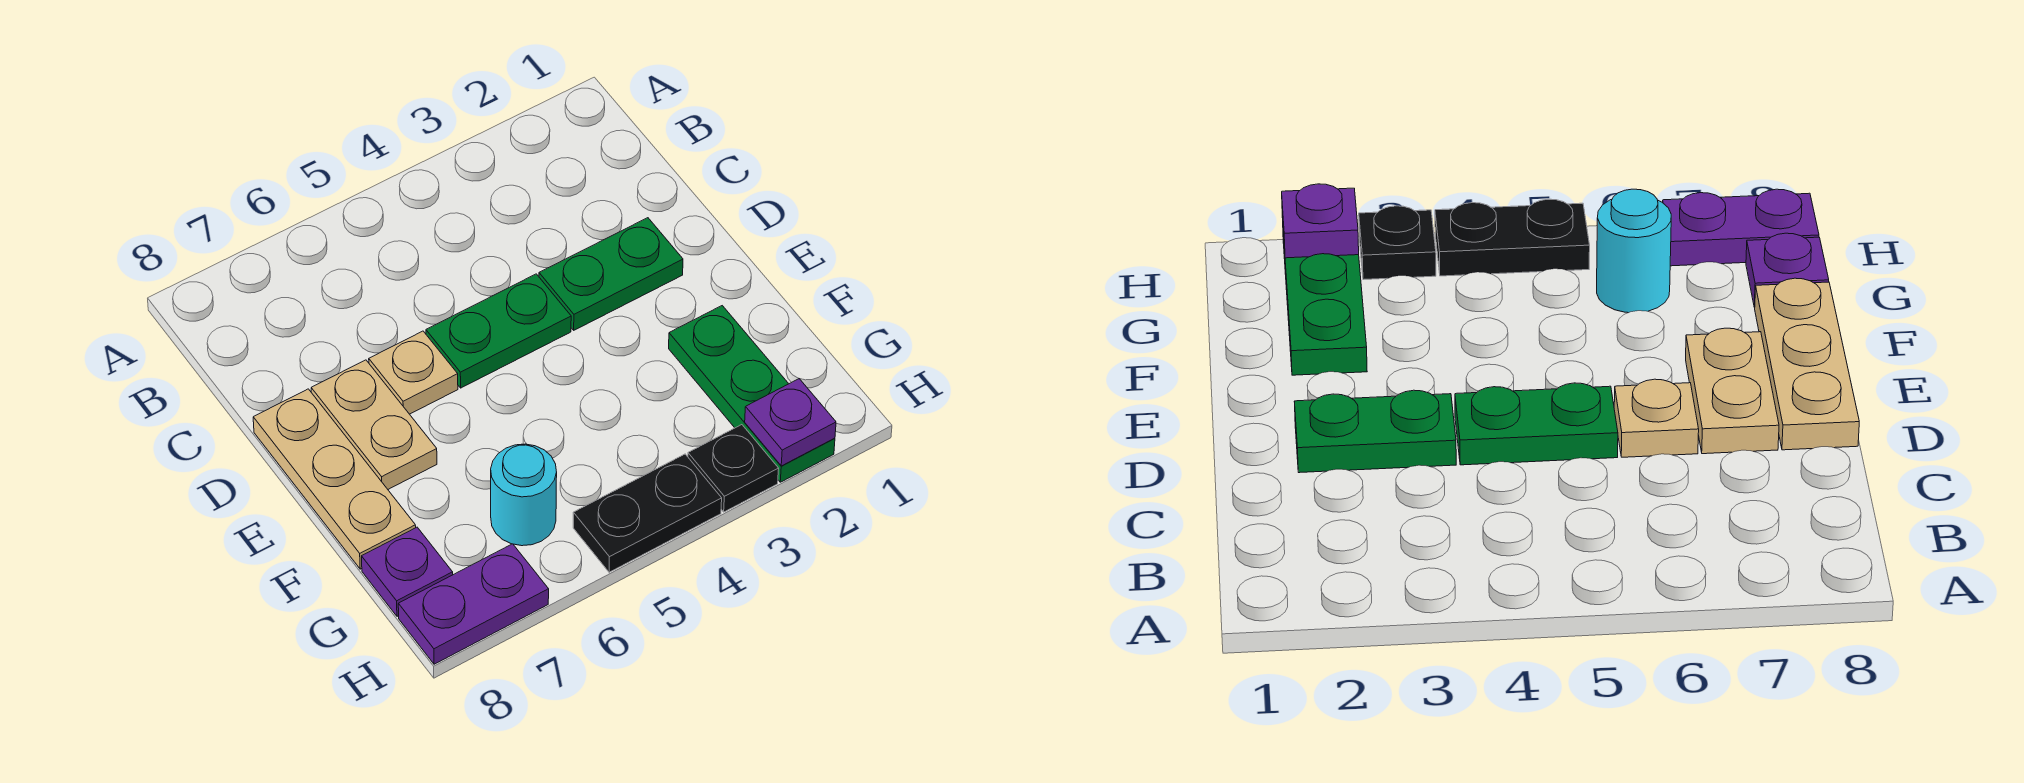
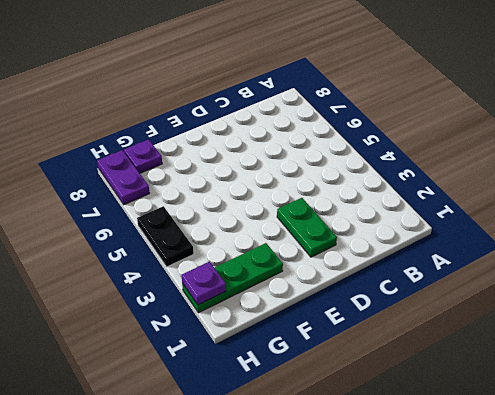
none -> green plate D4:D5 level 1
none -> tan plate D6 level 1
none -> tan plate D7:E7 level 1

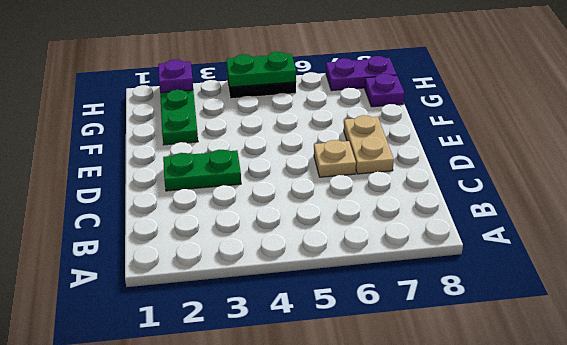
green plate H4:H5 level 2 -> green plate D4:D5 level 1
none -> tan plate D8:F8 level 1
none -> cyan round brick G6 level 1
none -> black plate H3 level 1

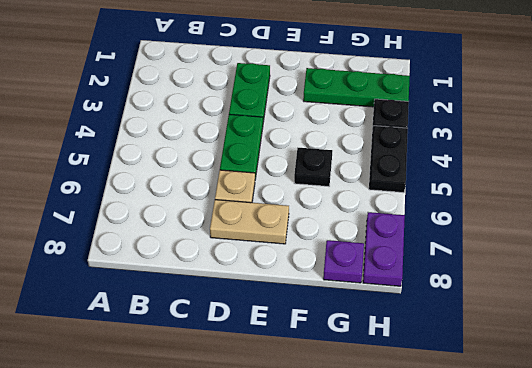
black plate F5 level 1 -> none
none -> tan plate D8:F8 level 1
none -> cyan round brick G6 level 1
none -> purple plate H2 level 2

